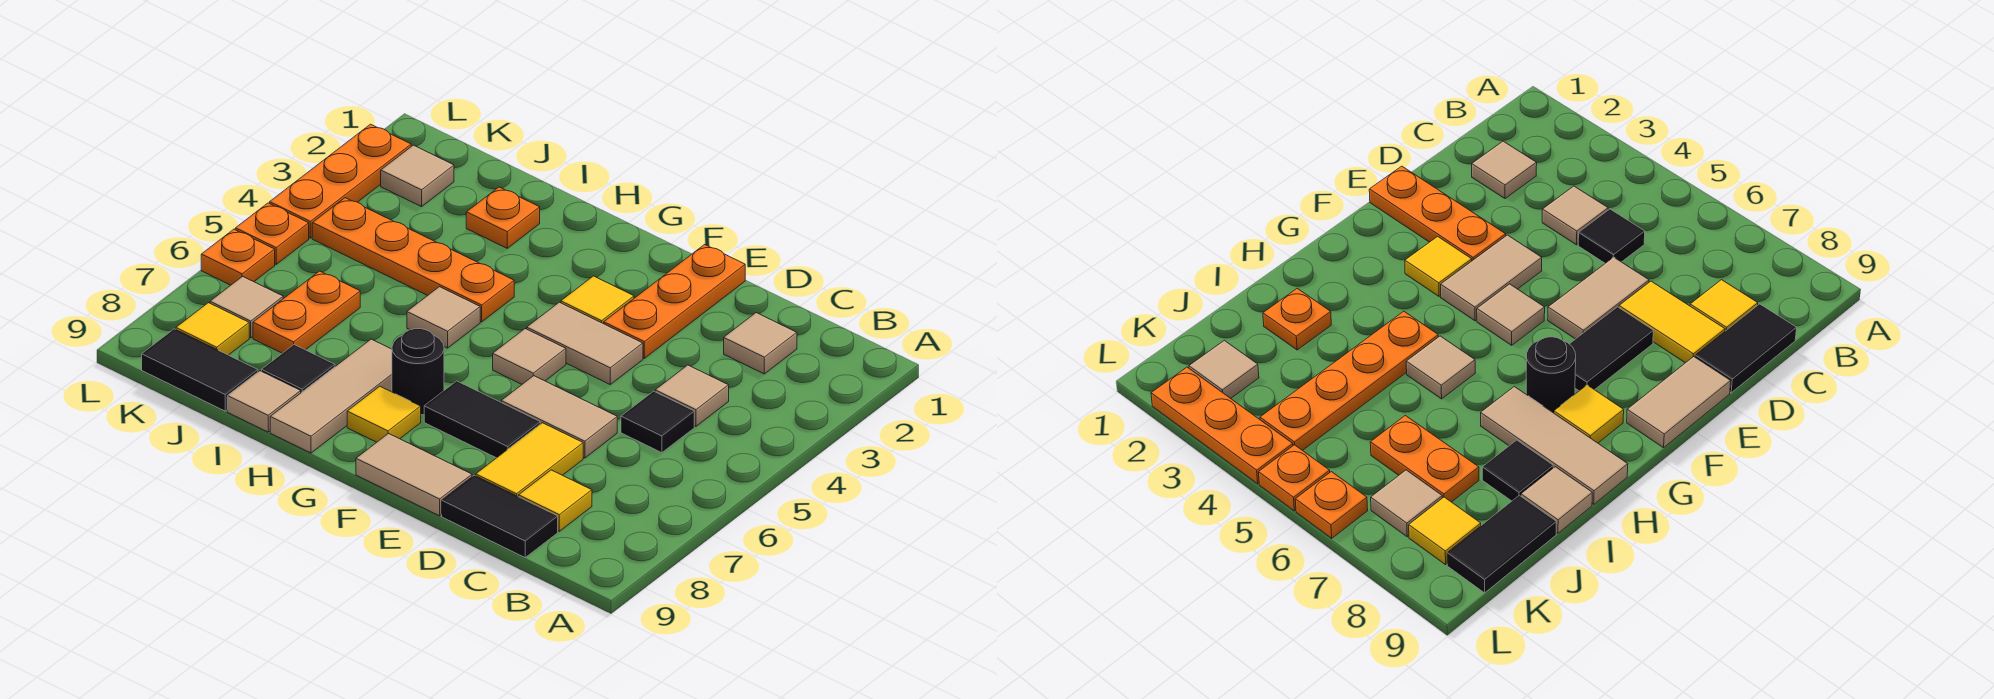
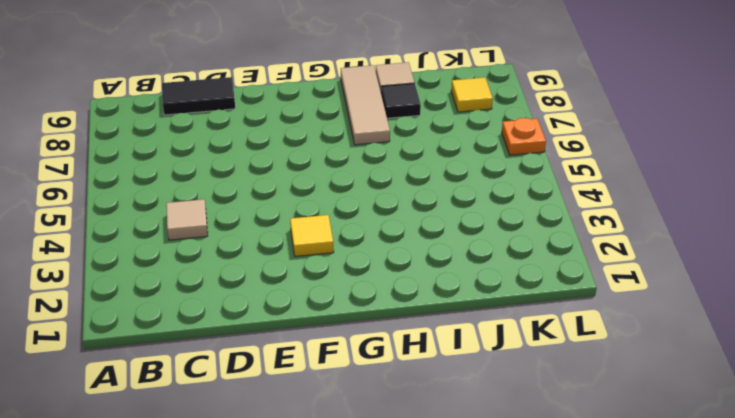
none -> tan tile C2 level 1
none -> black tile C5 level 1
none -> yellow tile C8 level 1

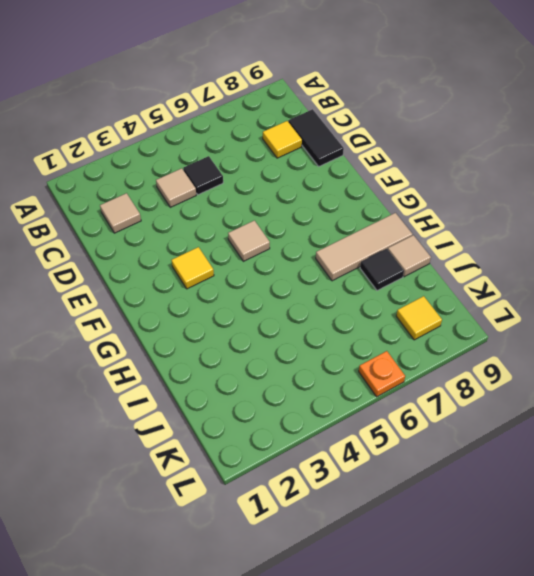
none -> tan tile D6:E6 level 1
none -> yellow tile D7:D8 level 1
none -> orange plate E1:E3 level 1

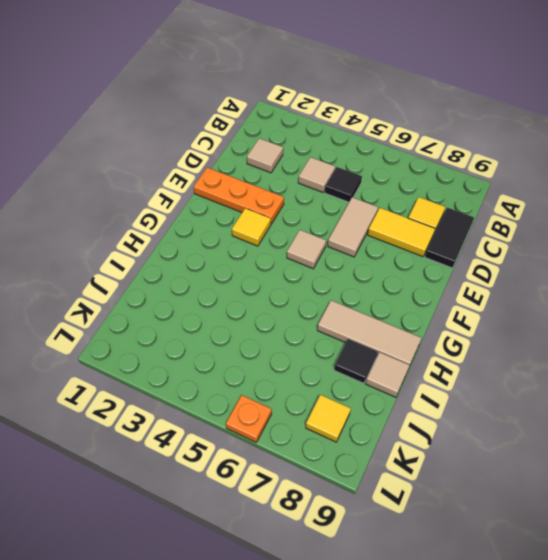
none -> tan tile E4:F4 level 1
none -> black tile E7:F7 level 1
none -> tan tile E9:F9 level 1

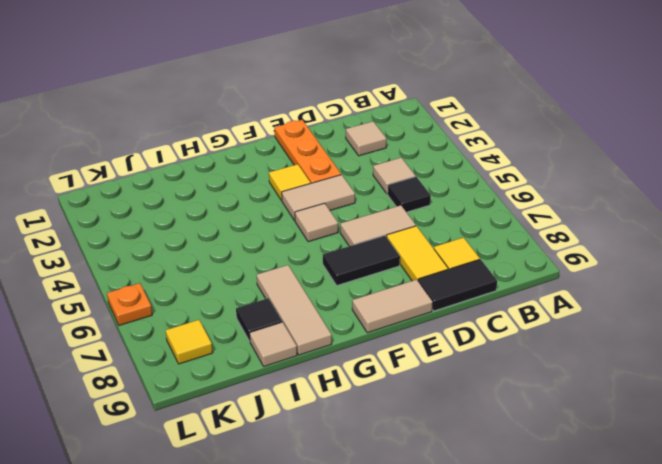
none -> black round brick G7 level 1
none -> yellow tile G8 level 1
none -> orange plate H4:K4 level 1

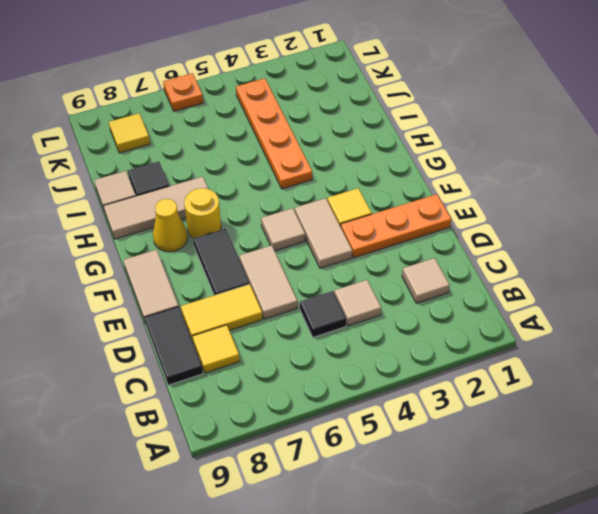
yellow round brick G7 level 1 -> black round brick G7 level 1
yellow cone G8 level 1 -> yellow tile G8 level 1
none -> tan tile H5 level 1
none -> orange plate I2 level 1
none -> orange plate J6:J7 level 1

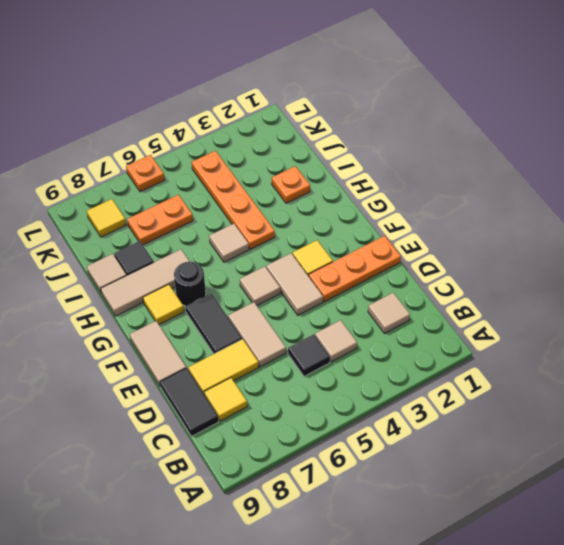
none -> black tile J9:K9 level 1
none -> tan tile K2 level 1
none -> tan tile K7 level 1

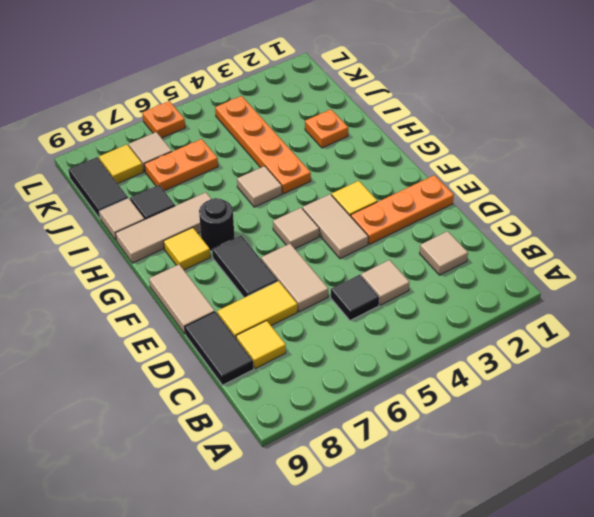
none -> tan tile K2 level 1
none -> orange plate L2:L4 level 1
none -> orange plate L5 level 1

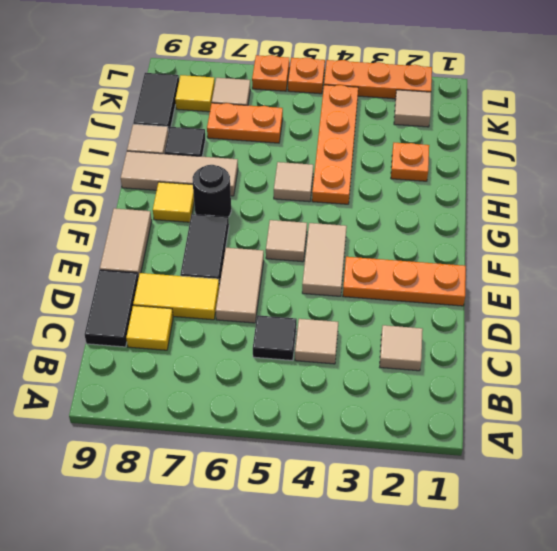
none -> yellow tile F3 level 1

